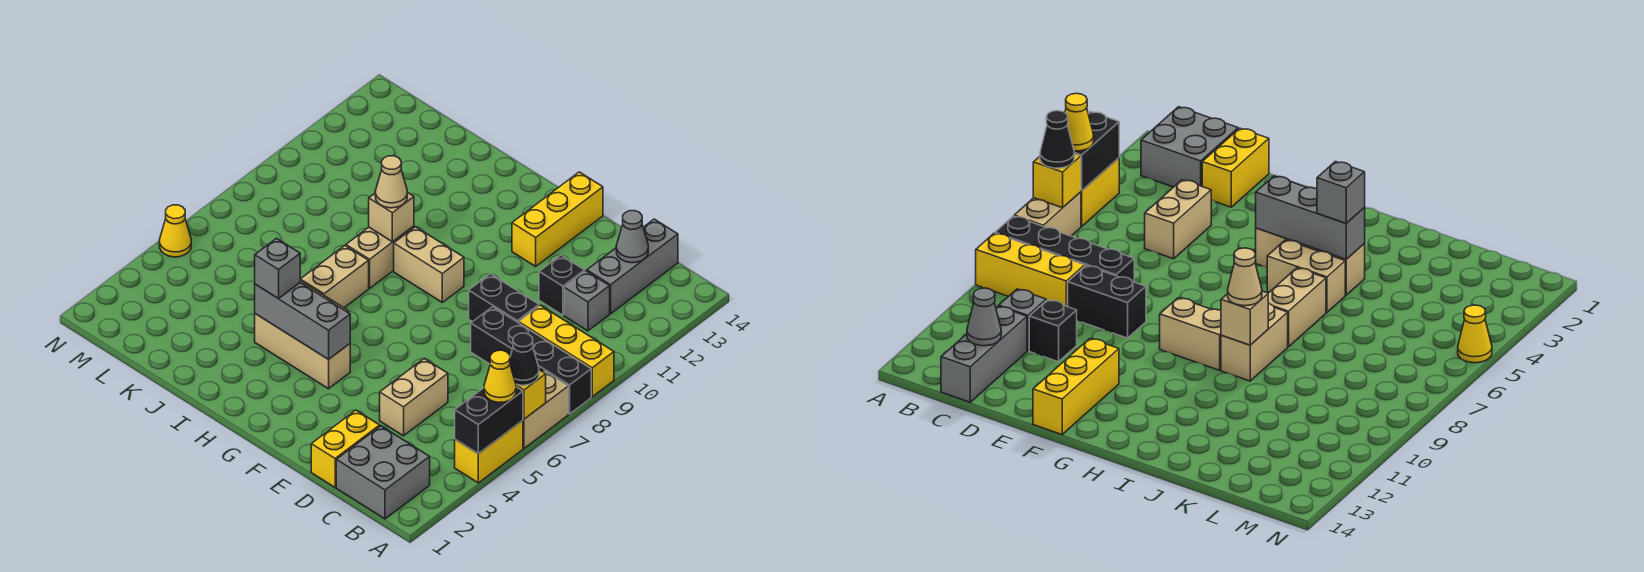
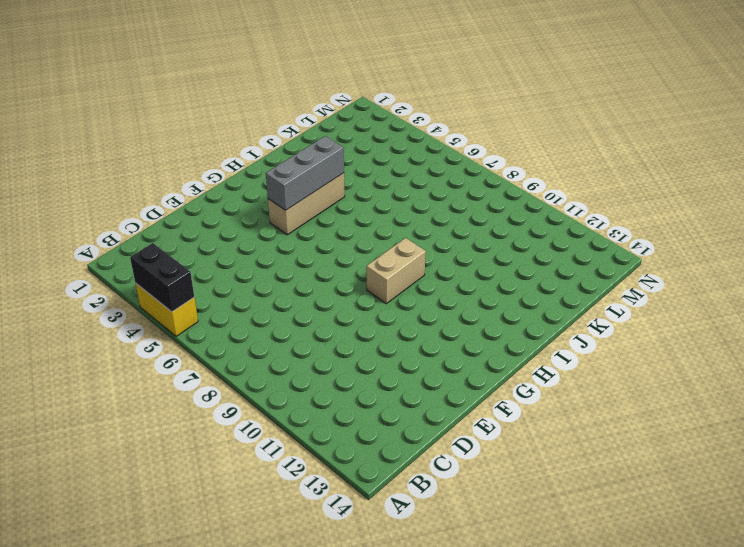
none -> tan brick A6:A7 level 1
none -> black brick A8:D8 level 1
none -> yellow brick A9:C9 level 1

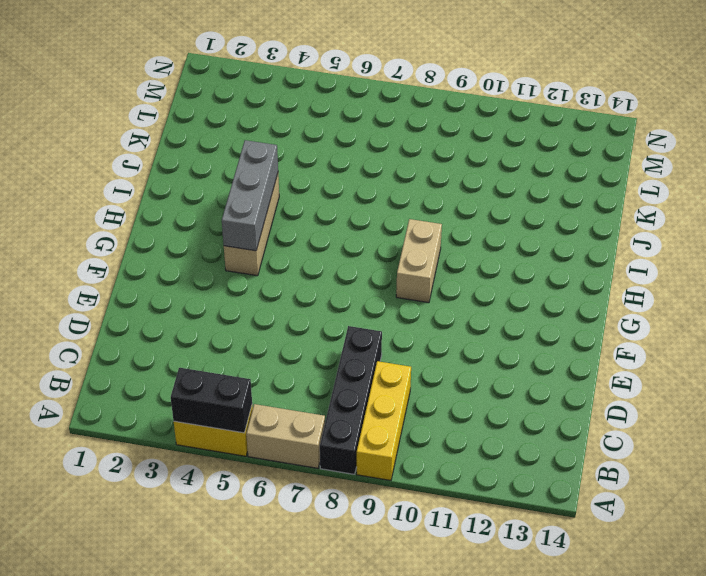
none -> grey brick B1:C2 level 1
none -> grey brick C11 level 1
none -> grey brick C12:C14 level 1

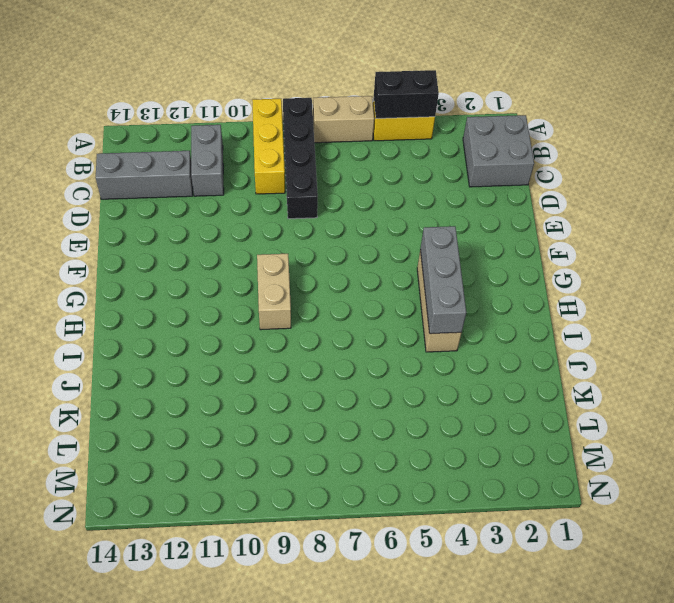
grey brick B11:C11 level 1 -> grey brick C11 level 1
none -> yellow brick D1:D2 level 1
none -> tan brick D4:D5 level 1
none -> black brick D9:E9 level 1

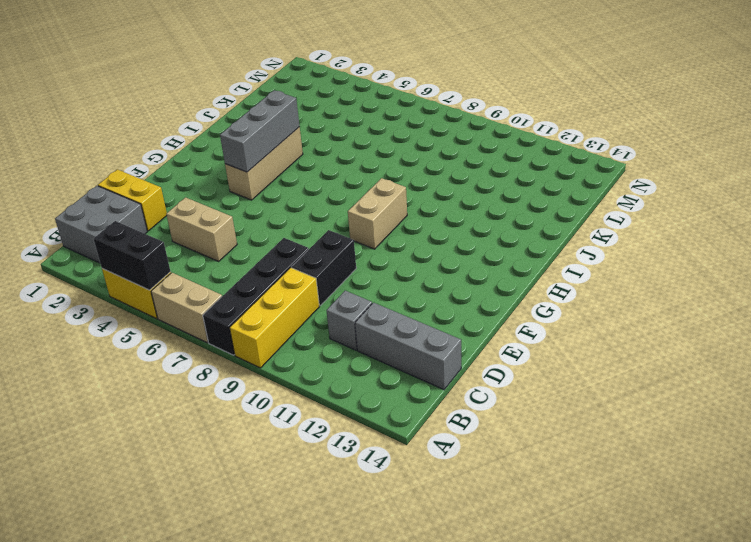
none -> black brick D11 level 1
none -> yellow brick F12:F14 level 1
none -> tan brick H5:I5 level 1

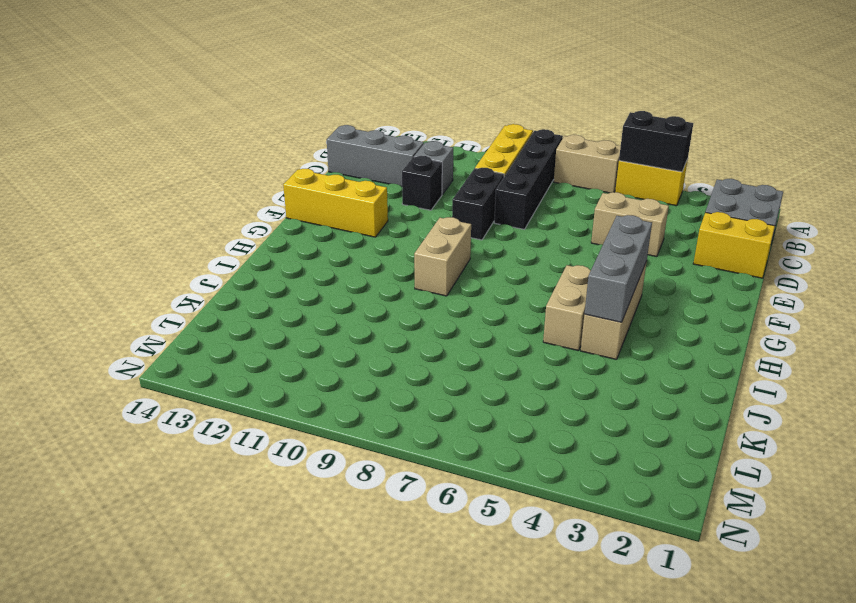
none -> tan brick I6:I7 level 1
none -> tan brick I8:I9 level 1
none -> yellow cone N5 level 1

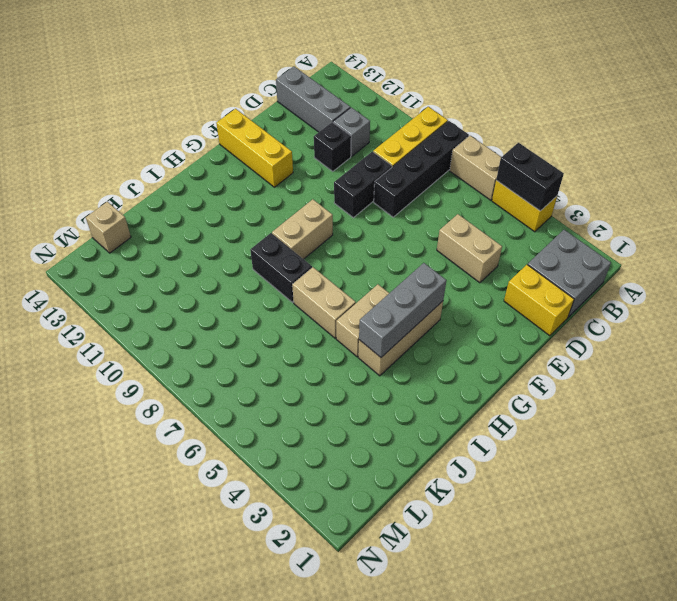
black brick I8:I9 level 1 -> tan brick I8:I9 level 1
tan brick L14 level 1 -> tan brick I9 level 2
none -> yellow cone N5 level 1
none -> yellow brick A6 level 2
none -> grey cone C13 level 2

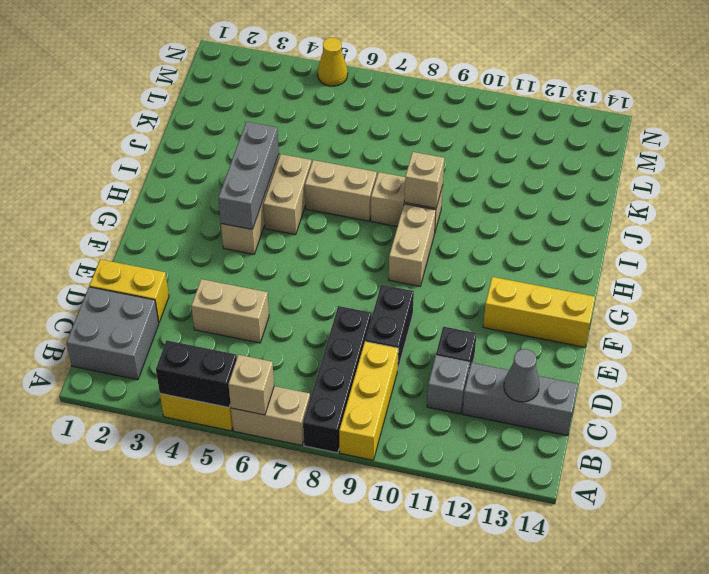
tan brick A6 level 2 -> yellow brick A6 level 2
none -> yellow cone A5 level 3
none -> black cone A6 level 3
none -> grey brick I4 level 3

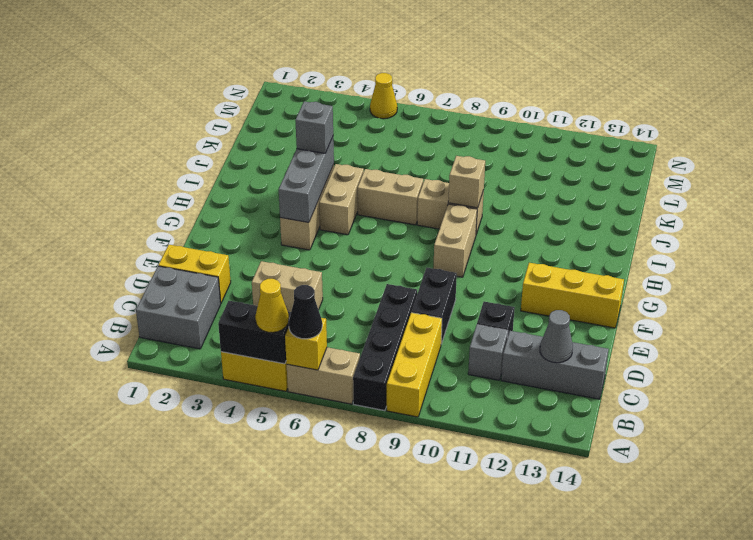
none -> tan cone I9 level 3

